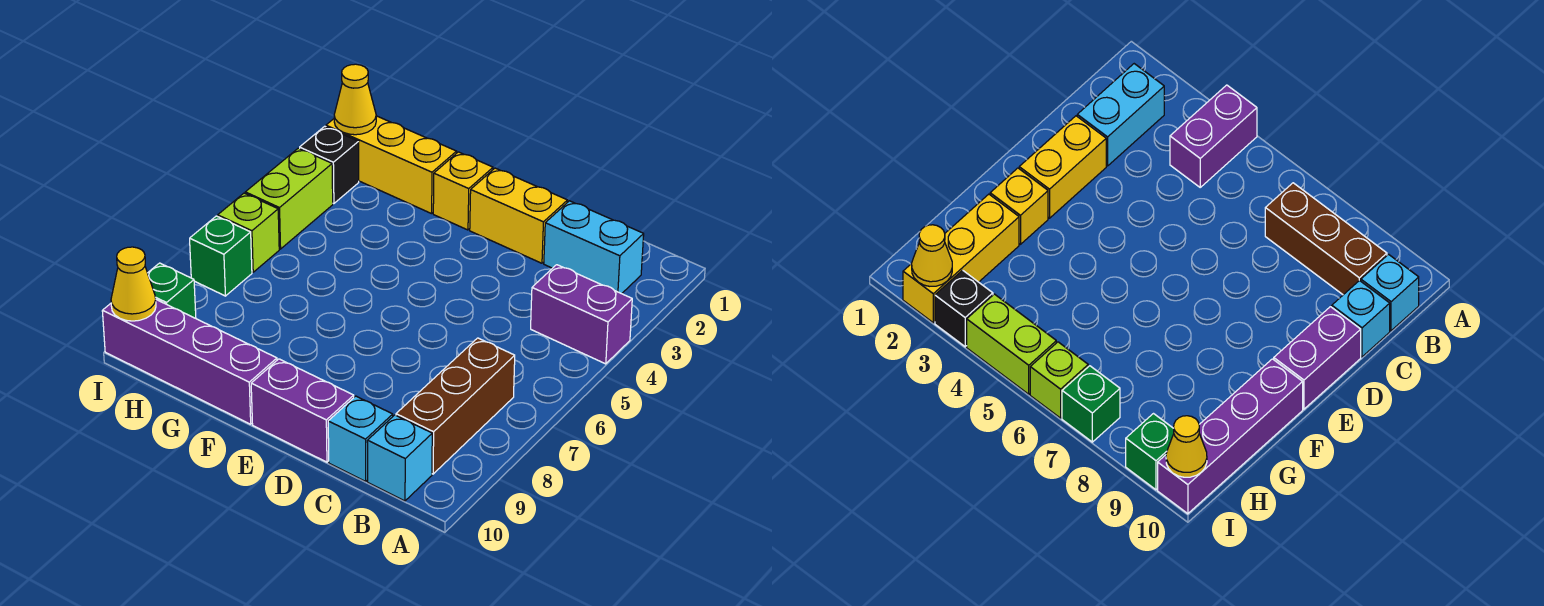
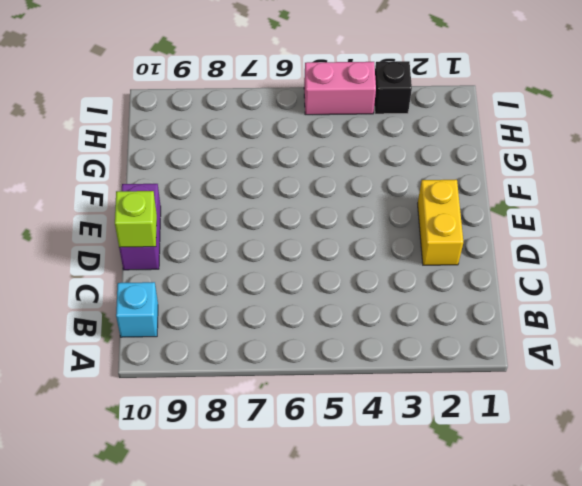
lime brick D10 level 2 -> lime brick I6 level 1
pink brick I4:I5 level 1 -> lime brick I4:I5 level 1
none -> purple brick A4:B4 level 1
none -> cyan brick B2:C2 level 1
none -> brown brick B7:B9 level 1

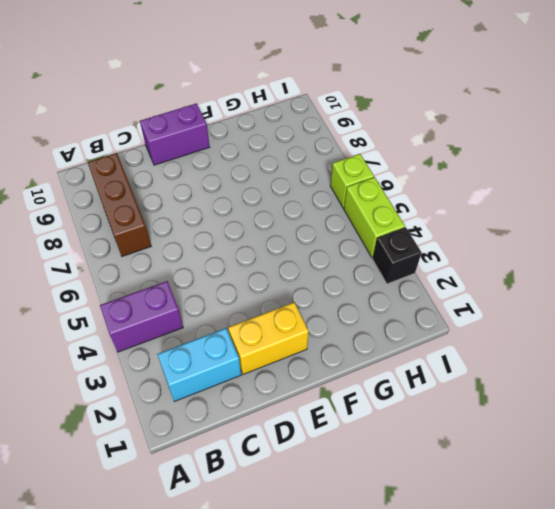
none -> cyan brick B10 level 1
none -> cyan brick C10 level 1
none -> yellow brick F2 level 1

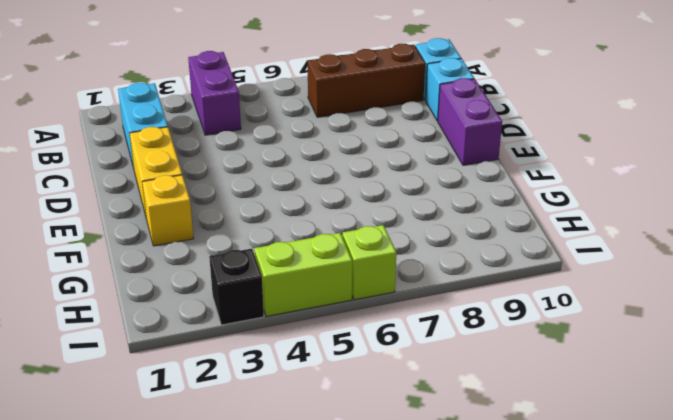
none -> purple brick F10:I10 level 1
none -> yellow brick G2:I2 level 1
none -> green brick I7 level 1

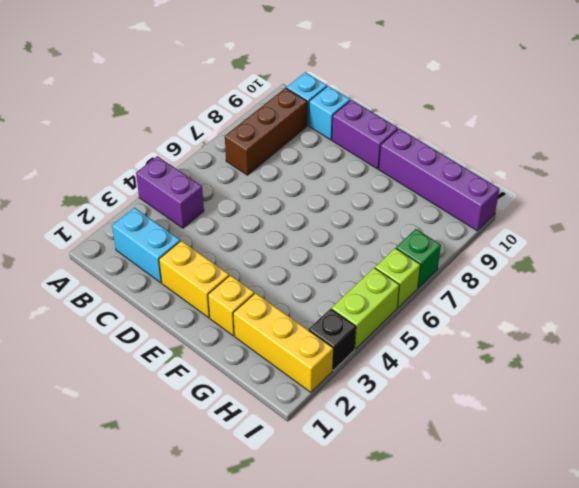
none -> green brick I9 level 1
none -> yellow cone I2 level 2
none -> yellow cone I10 level 2

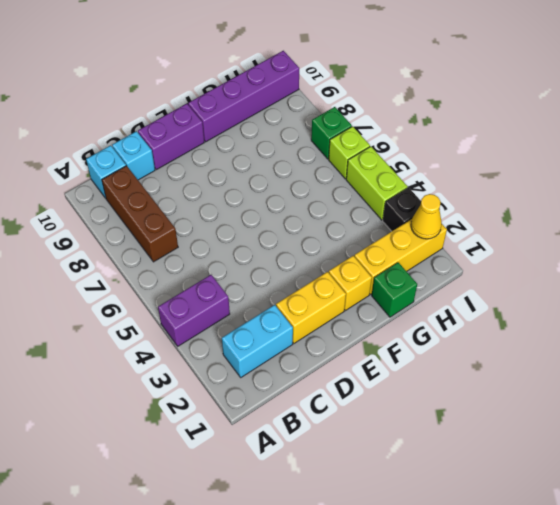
green brick G1 level 1 -> green brick I9 level 1
none -> yellow cone I10 level 2

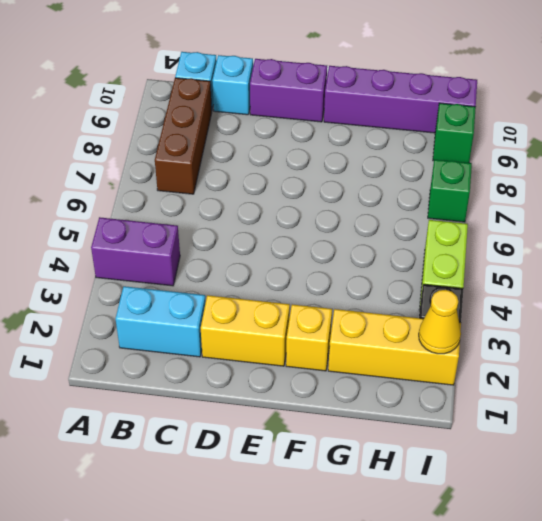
none -> lime brick I6 level 1
none -> yellow cone I10 level 2

